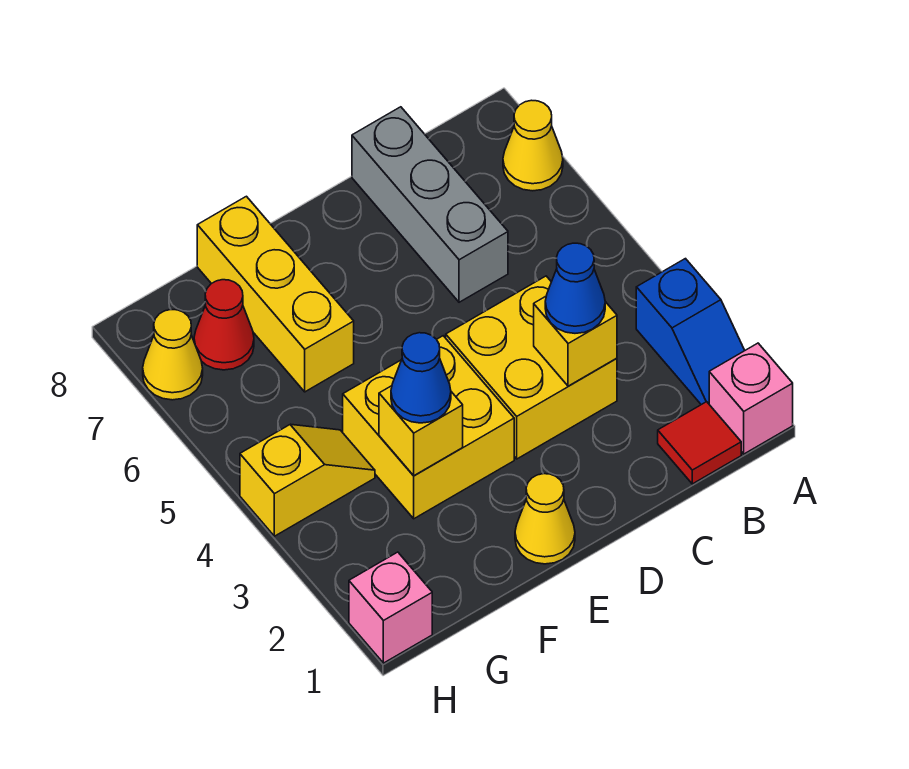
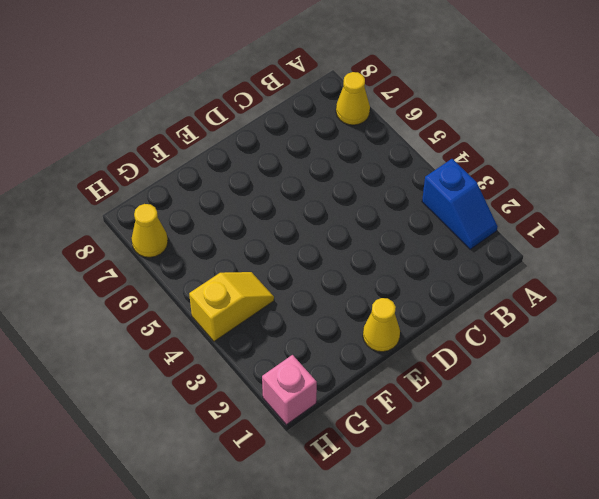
none -> pink brick A1 level 1
none -> red tile B1 level 1
none -> yellow brick C3:D4 level 1

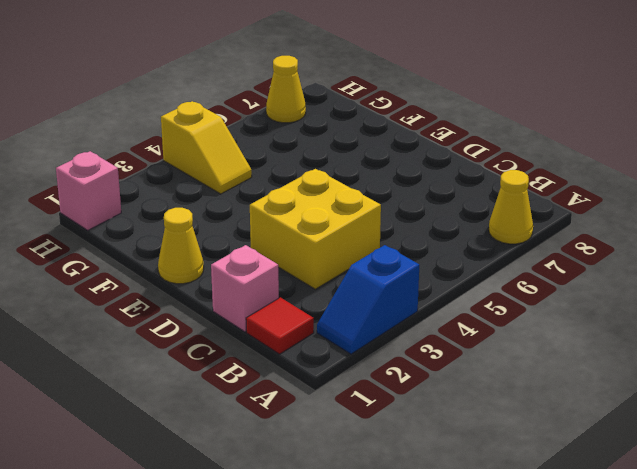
pink brick C1 level 1 -> pink brick A1 level 1
none -> grey brick C6:C8 level 1
none -> yellow brick E3:F4 level 1
none -> yellow brick F6:F8 level 1

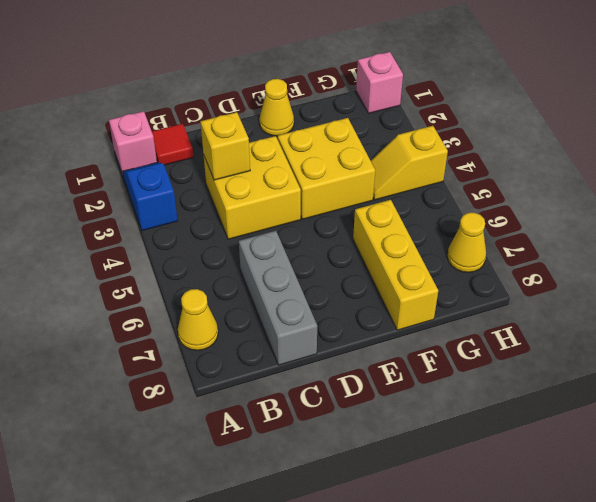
none -> red cone G7 level 1
none -> yellow brick F3 level 2
none -> blue cone C3 level 3

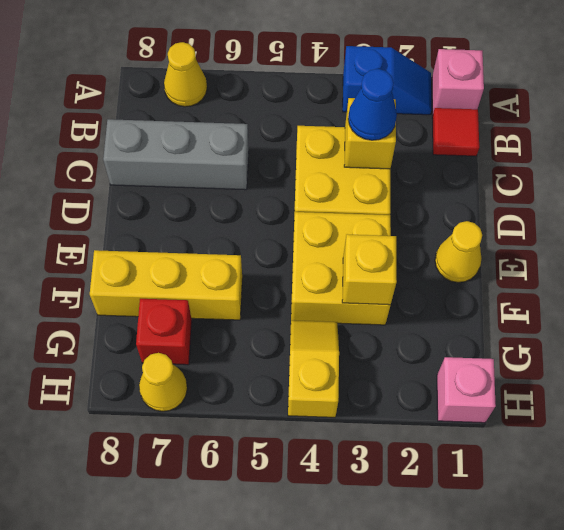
red brick G7 level 1 -> red cone G7 level 1
none -> blue cone F3 level 3

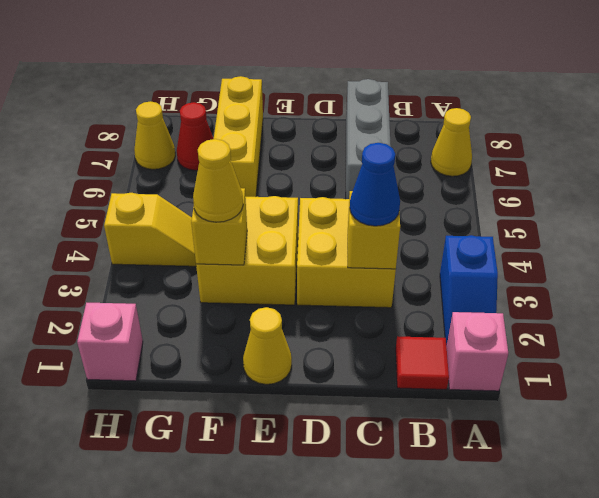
yellow cone F3 level 3 -> blue cone F3 level 3

